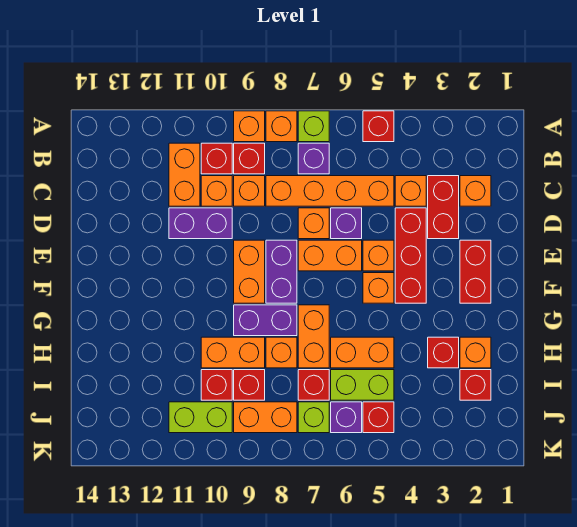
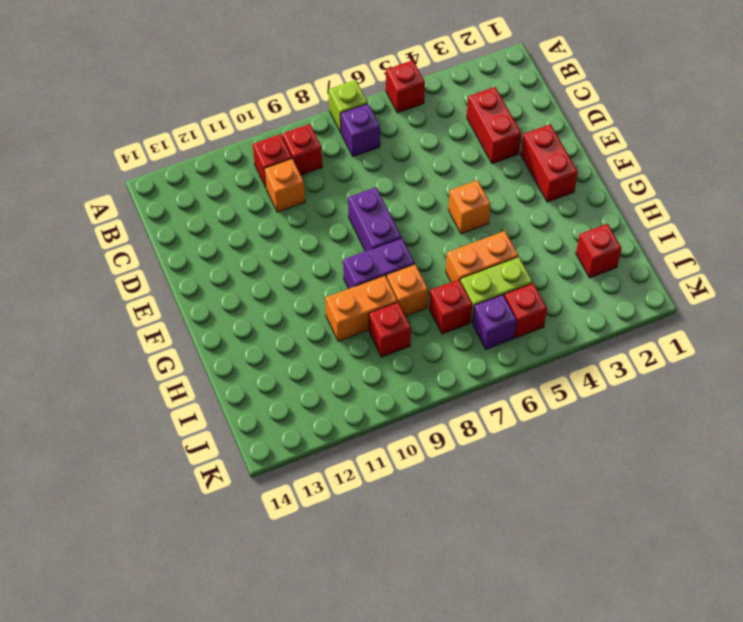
none -> orange brick A8 level 1
none -> orange brick A9 level 1
none -> orange brick B11:C11 level 1
none -> orange brick C2 level 1

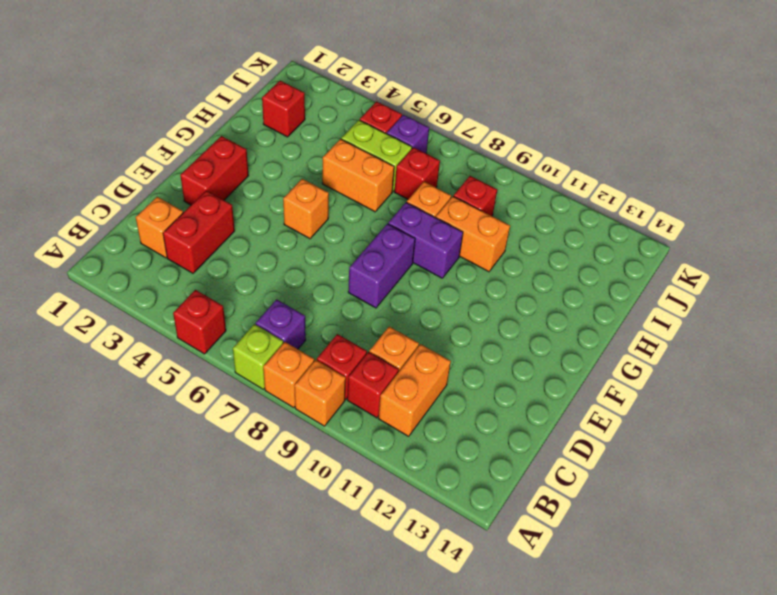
none -> orange brick C4 level 1
none -> orange brick C5:C8 level 1
none -> orange brick C9 level 1
none -> red brick D4:F4 level 1

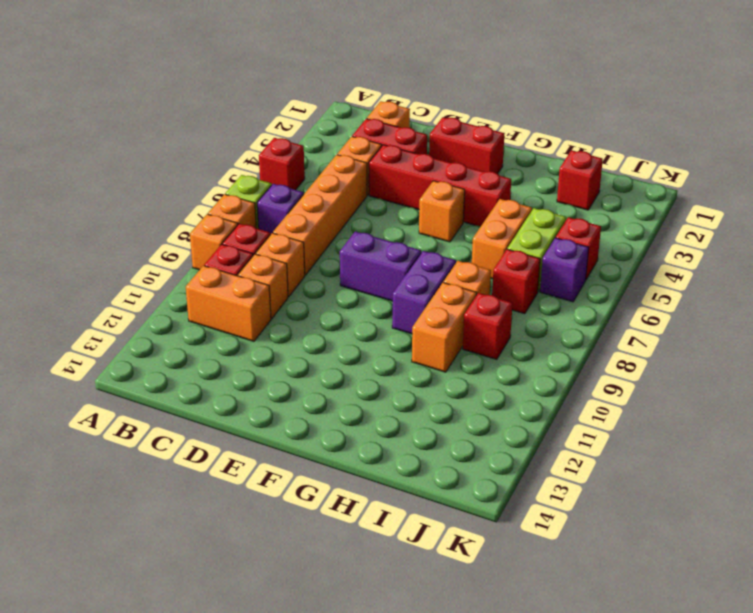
red brick D4:G4 level 1 -> red brick D4:F4 level 1
none -> purple brick D6 level 1
none -> orange brick D7 level 1
none -> purple brick D10:D11 level 1
none -> orange brick E5 level 1

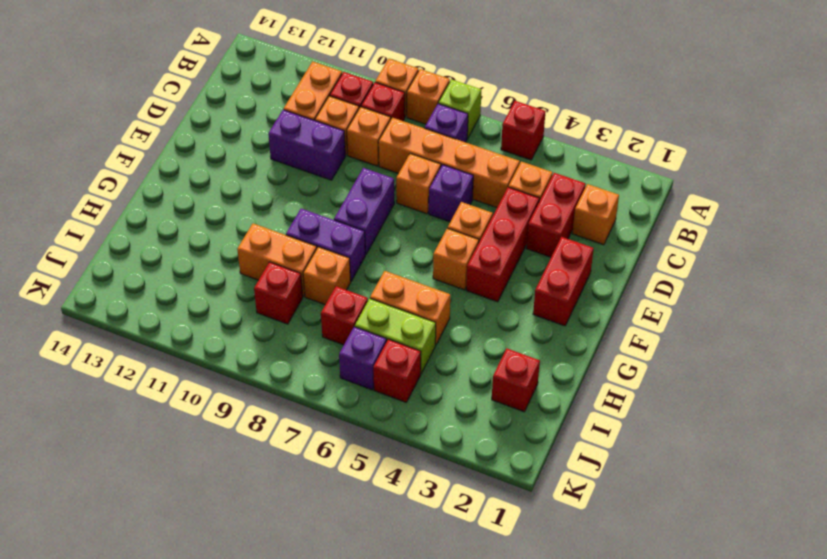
none -> orange brick E6:E7 level 1
none -> orange brick E9:F9 level 1
none -> orange brick G7:H7 level 1
none -> orange brick H2 level 1

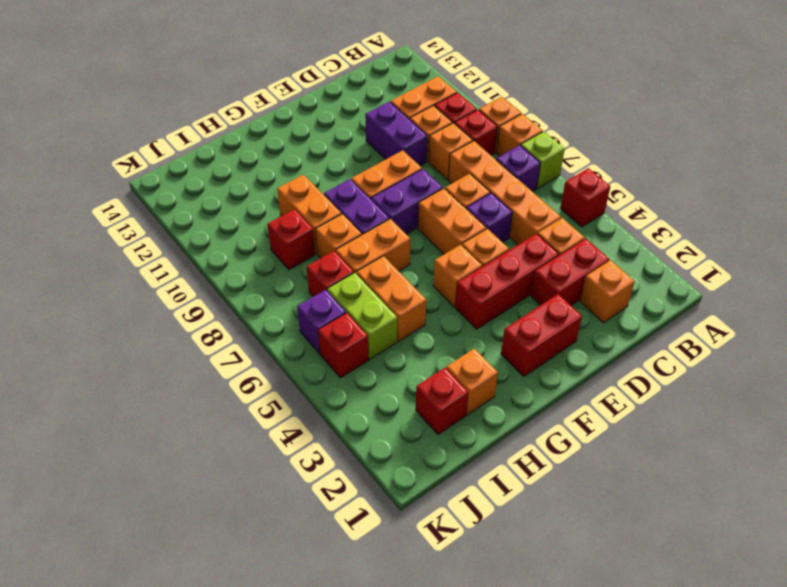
none -> red brick H3 level 1
none -> red brick I10 level 1
none -> lime brick J7 level 1
none -> orange brick J8:J9 level 1

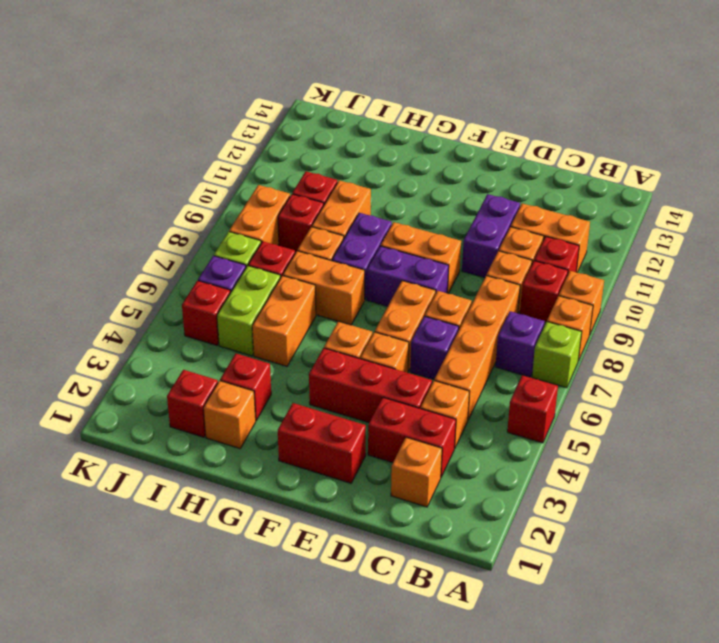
none -> lime brick J10:J11 level 1

